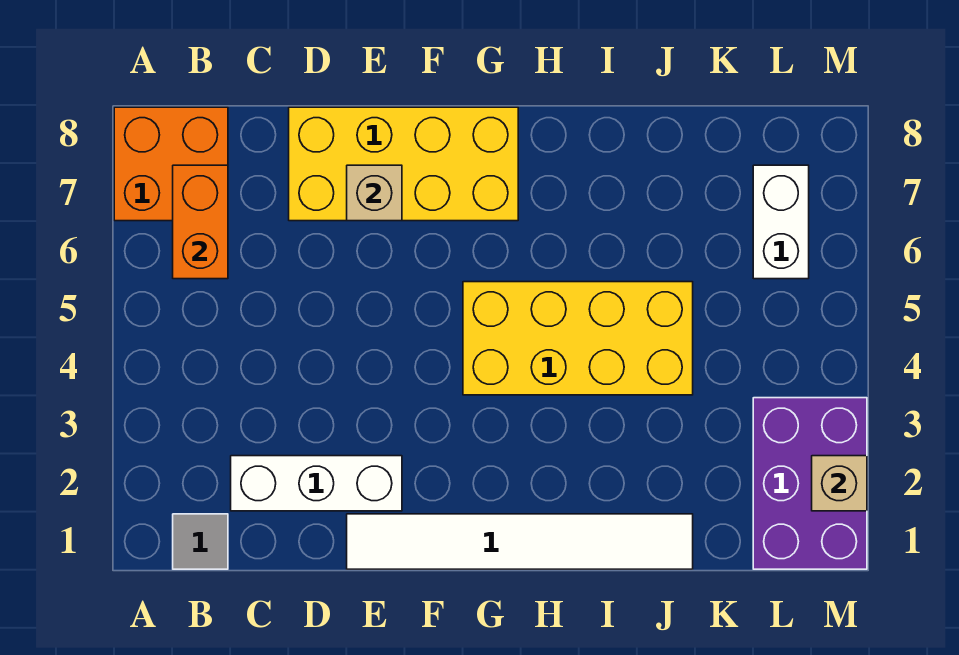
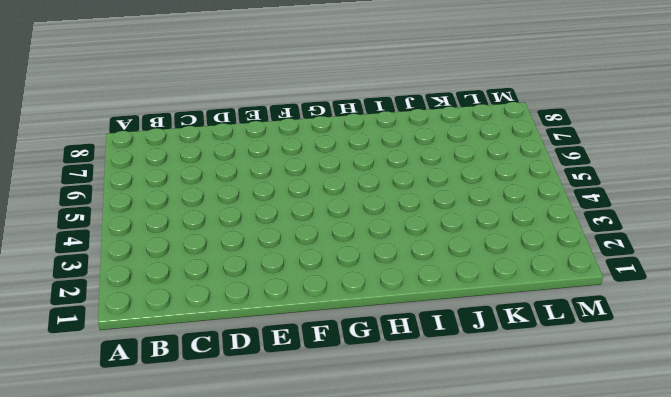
none -> orange brick A7:B8 level 1
none -> grey tile B1 level 1

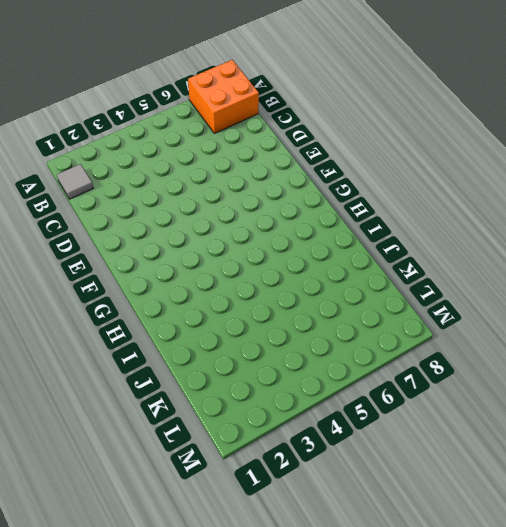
none -> white brick C2:E2 level 1
none -> yellow brick D7:G8 level 1

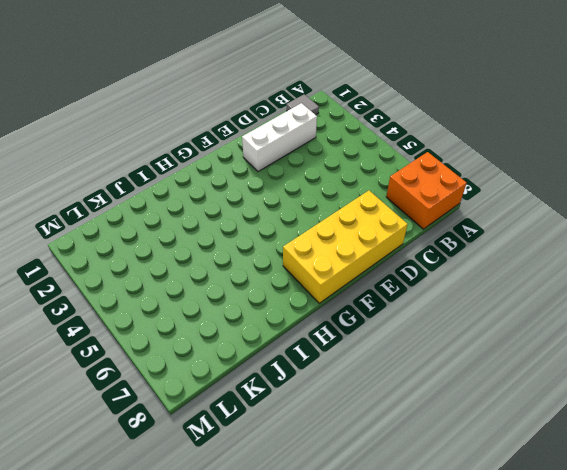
none -> white tile E1:J1 level 1
none -> yellow brick G4:J5 level 1

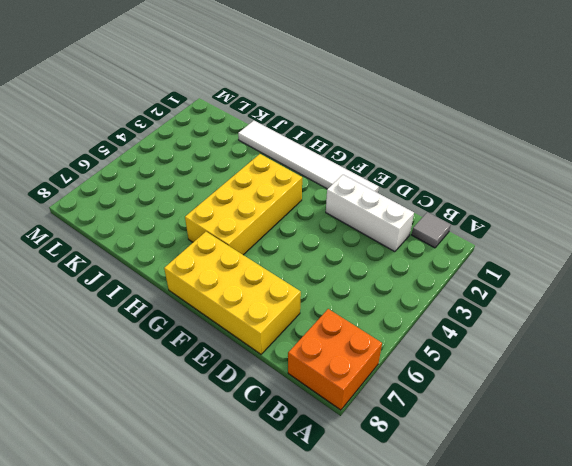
yellow brick G3:H6 level 1 -> yellow brick G4:J5 level 1
none -> purple brick L1:M3 level 1
none -> white brick L6:L7 level 1

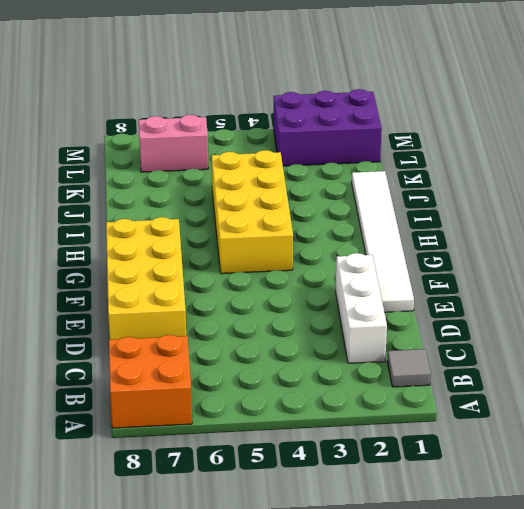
pink brick L6:L7 level 1 -> white brick L6:L7 level 1
none -> orange brick B6:B7 level 2
none -> tan brick E7 level 2

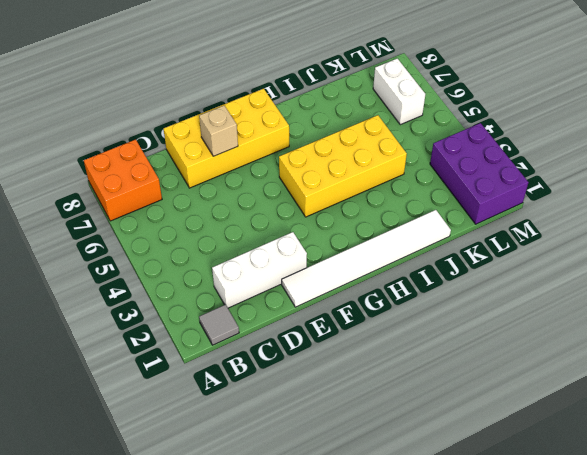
none -> orange brick B6:B7 level 2
none -> tan brick M2 level 2

